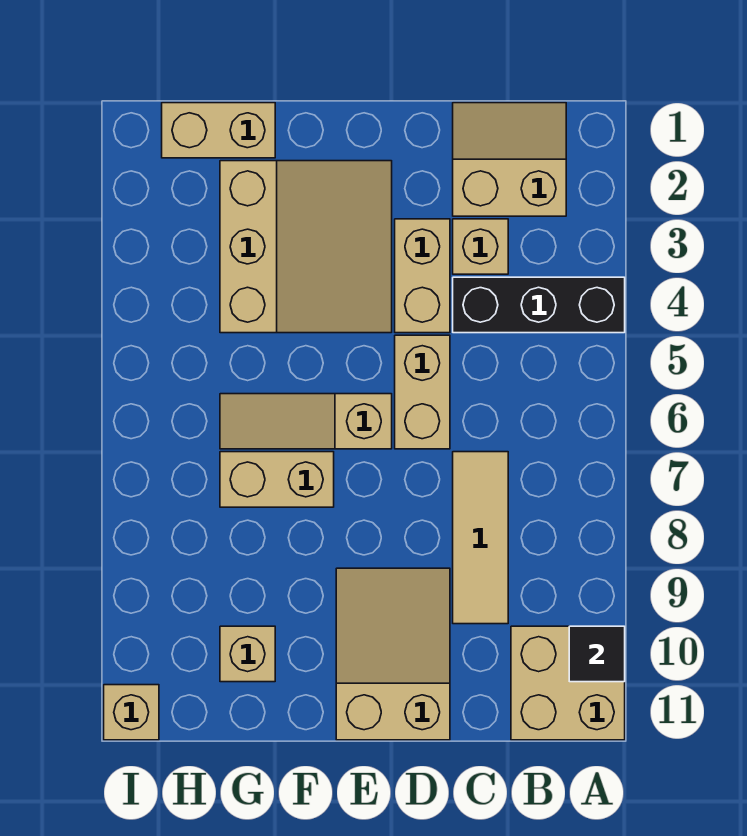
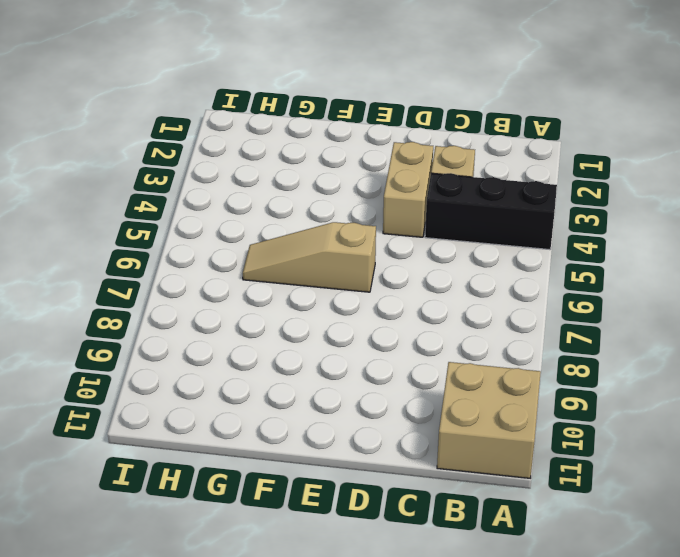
none -> tan slope B1:C2 level 1 top 2
none -> tan tile C7:C9 level 1
none -> tan brick D5:D6 level 1

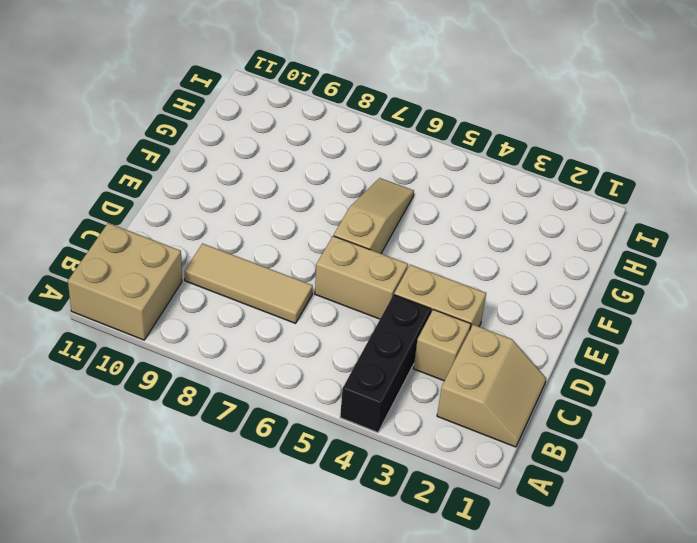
none -> tan slope D9:E11 level 1 top 11
none -> tan slope E2:G4 level 1 top G
none -> tan brick F7:G7 level 1

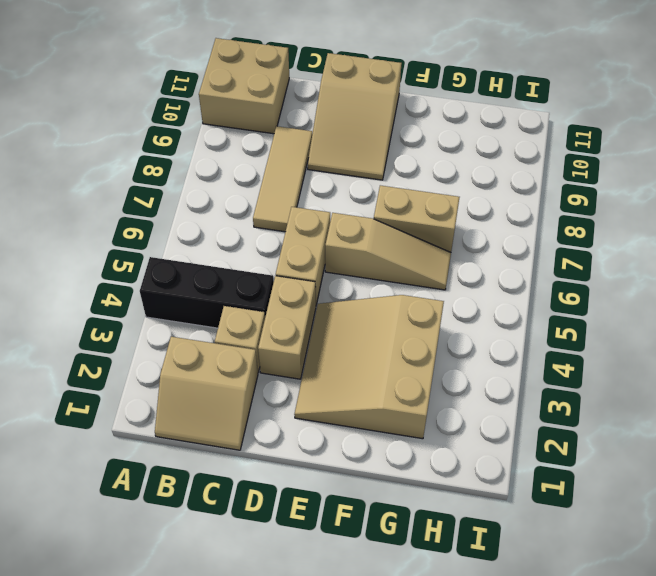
none -> tan brick G1:H1 level 1
none -> tan brick G10 level 1
none -> tan brick I11 level 1

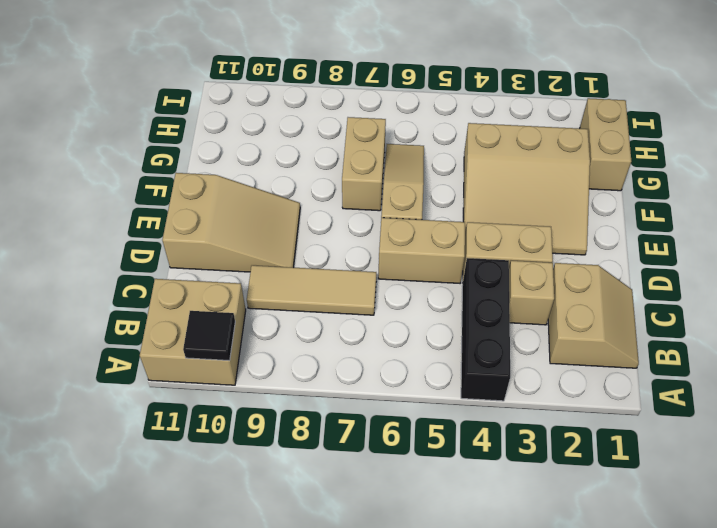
none -> tan brick G10 level 1
none -> tan brick I11 level 1

